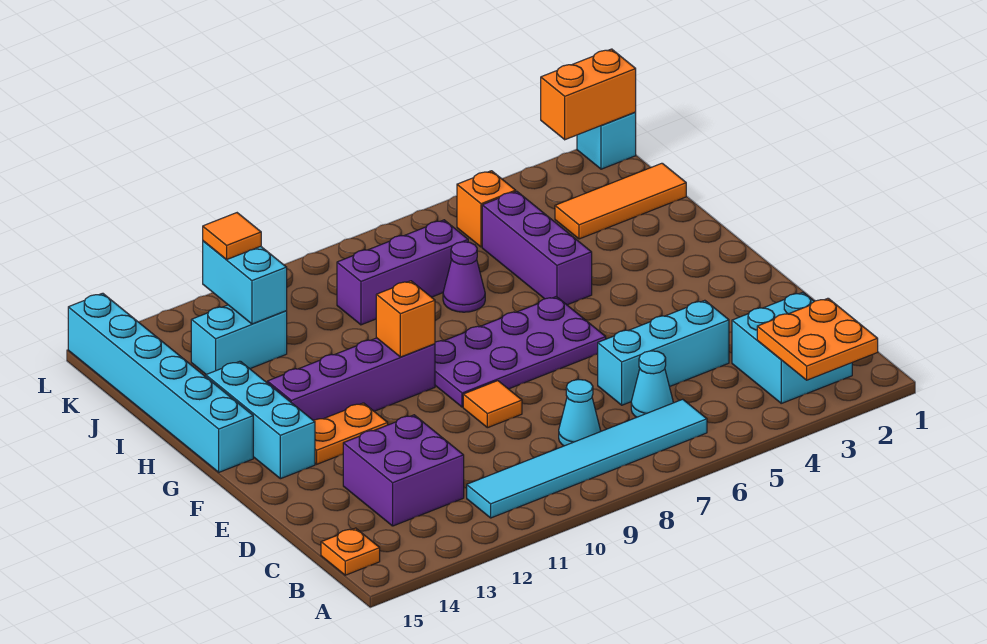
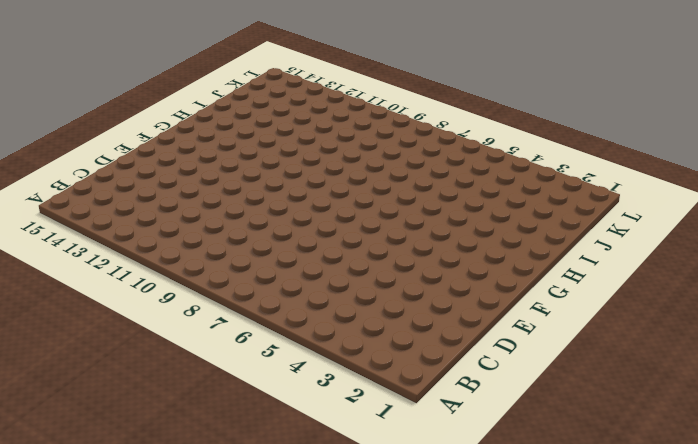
none -> cyan brick B2:C3 level 1
none -> cyan tile B6:B11 level 1
none -> orange plate B15 level 1

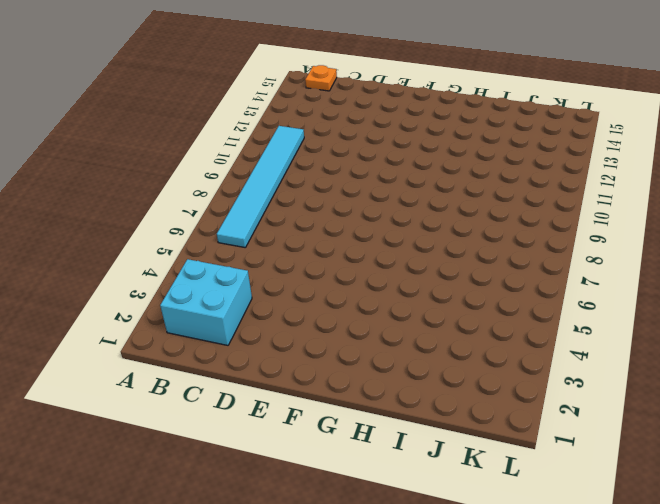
none -> cyan cone C6 level 1
none -> cyan cone C8 level 1
none -> purple brick C12:D13 level 1

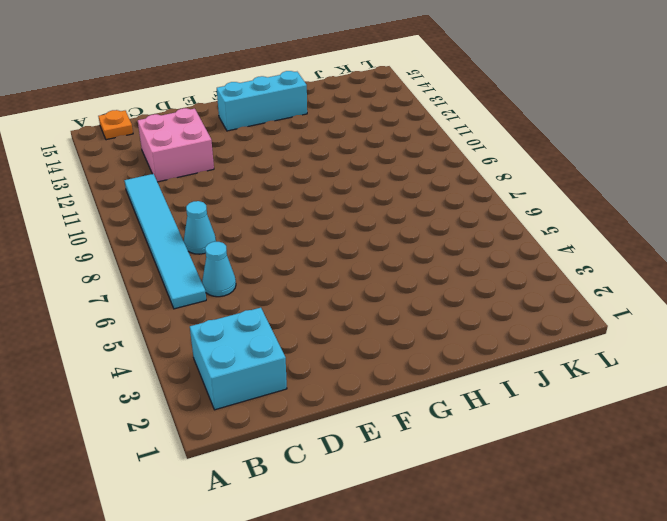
pink brick C12:D13 level 1 -> purple brick C12:D13 level 1
none -> cyan brick D4:D6 level 1
none -> orange tile E9 level 1
none -> purple plate F6:G9 level 1

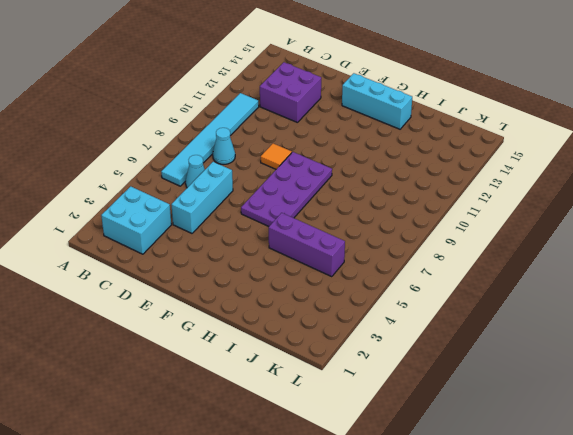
none -> orange plate B15 level 1
none -> orange plate F12:F13 level 1
none -> purple brick G10:G13 level 1

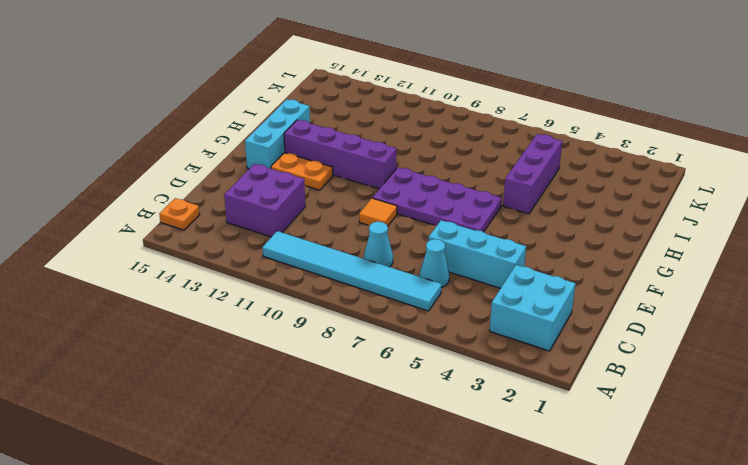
none -> cyan brick G15:L15 level 1
none -> purple cone I7 level 1
none -> orange tile J1:J3 level 1

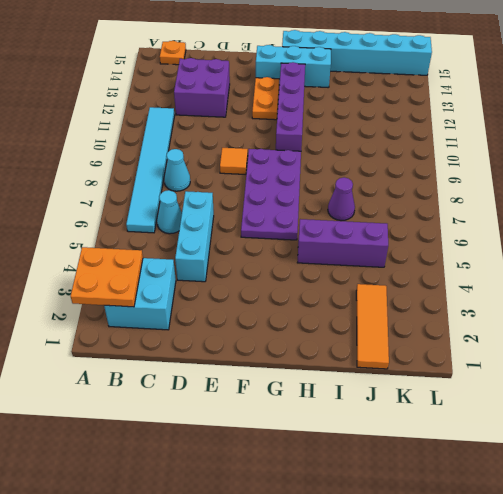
none -> purple brick J7:J9 level 1
none -> cyan brick J12:J13 level 1
none -> orange brick K5 level 1

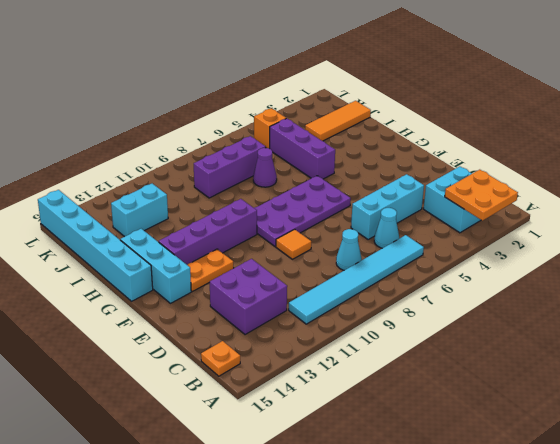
none -> cyan brick L1 level 1
none -> orange brick G10 level 2
none -> cyan brick J12:K12 level 2

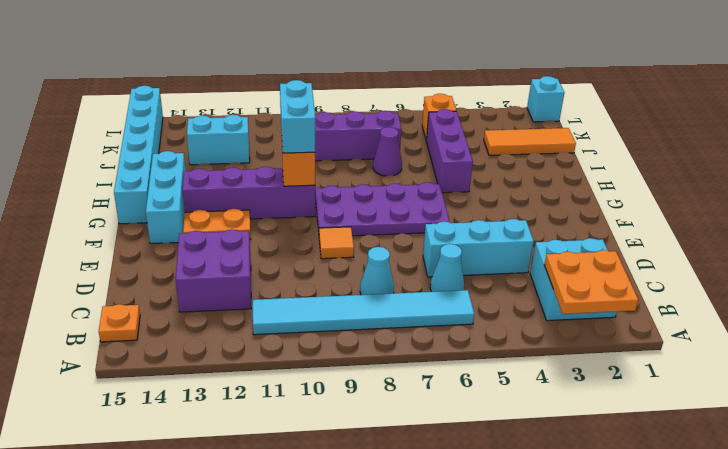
cyan brick G10:H10 level 3 -> cyan brick J12:K12 level 2
none -> orange brick L1:L2 level 2
none -> orange tile K12 level 3

